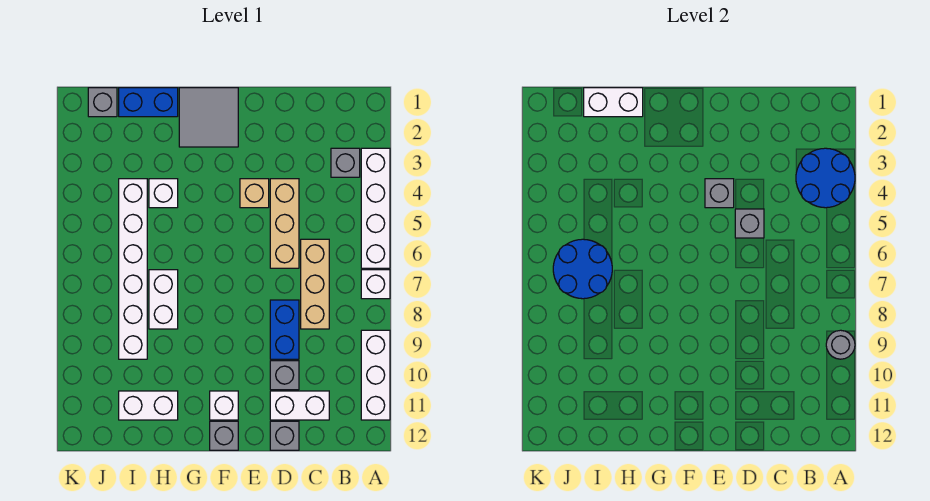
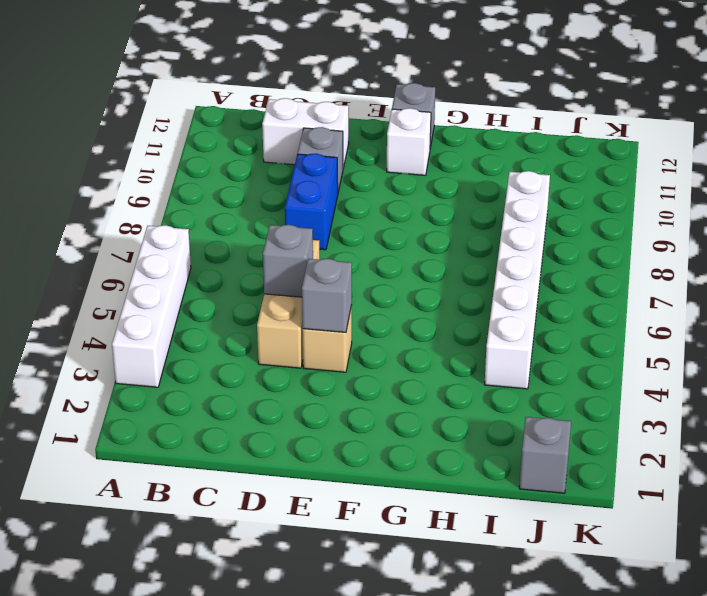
none -> white brick A7 level 1
none -> white brick A9:A11 level 1
none -> grey brick B3 level 1

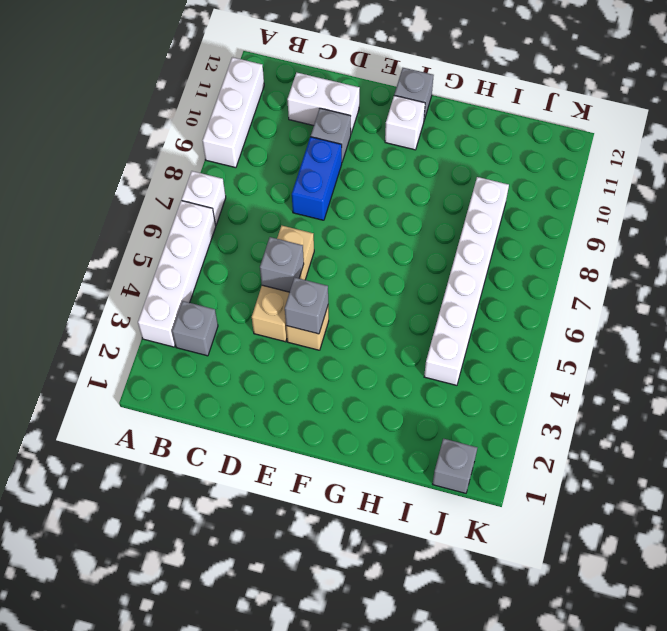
none -> tan brick C6:C8 level 1
none -> grey brick D12 level 1
none -> grey tile F1:G2 level 1

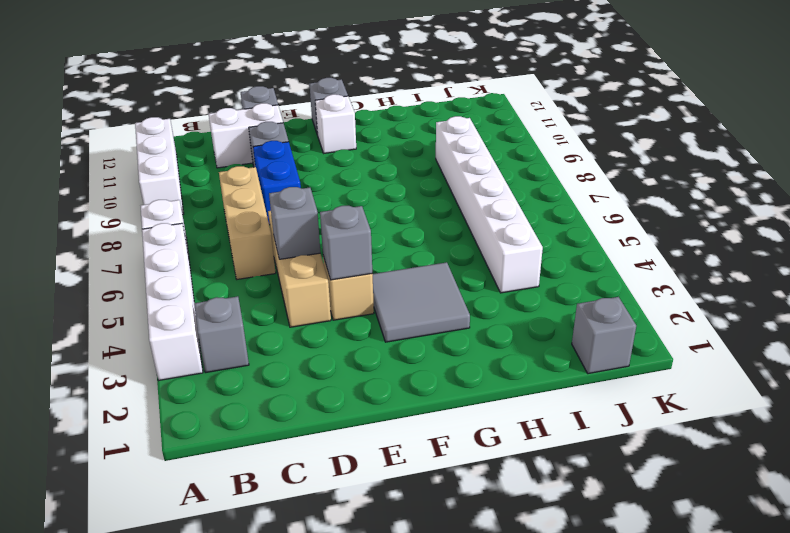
grey tile F3:G4 level 1 -> grey tile F1:G2 level 1
none -> blue brick H1:I1 level 1
none -> white brick H4 level 1
none -> white brick H7:H8 level 1

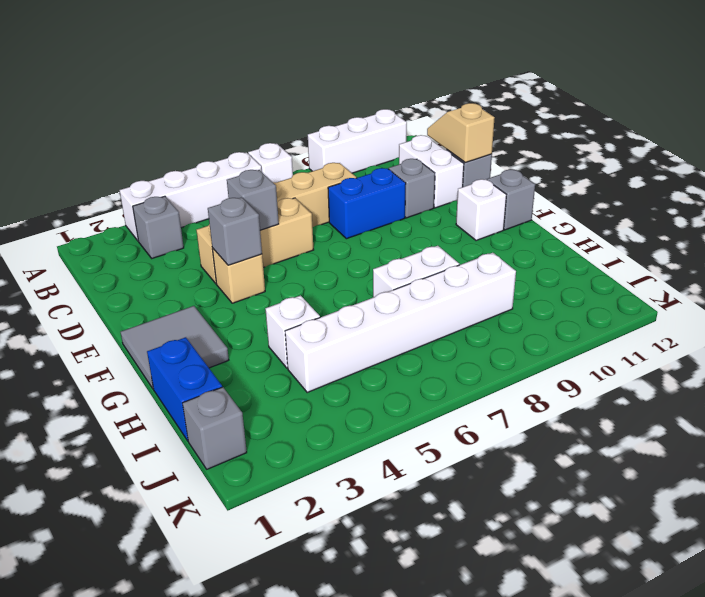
tan slope C12:D12 level 2 top D -> none
none -> white brick H11:I11 level 1
none -> blue round brick A3:B4 level 2
none -> grey round brick A9 level 2

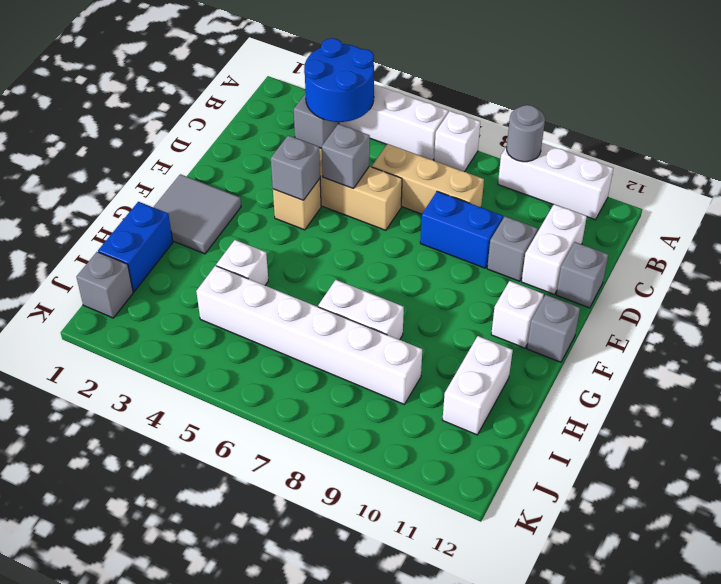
none -> white brick H1:I1 level 2
none -> blue round brick I6:J7 level 2

